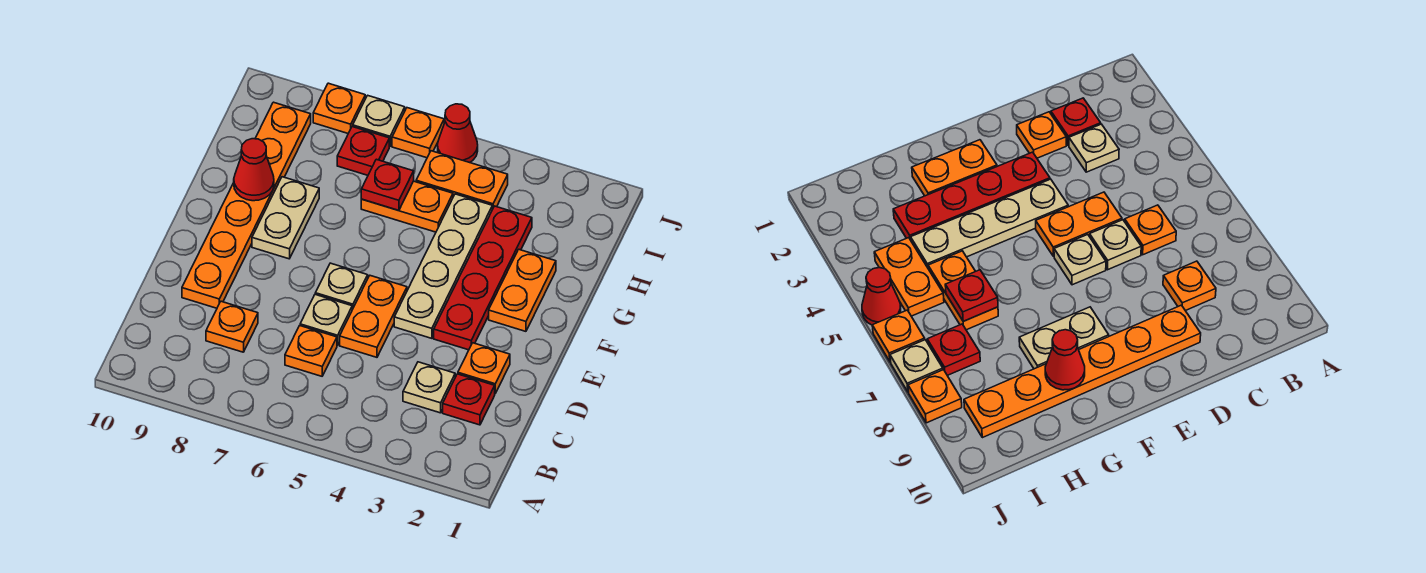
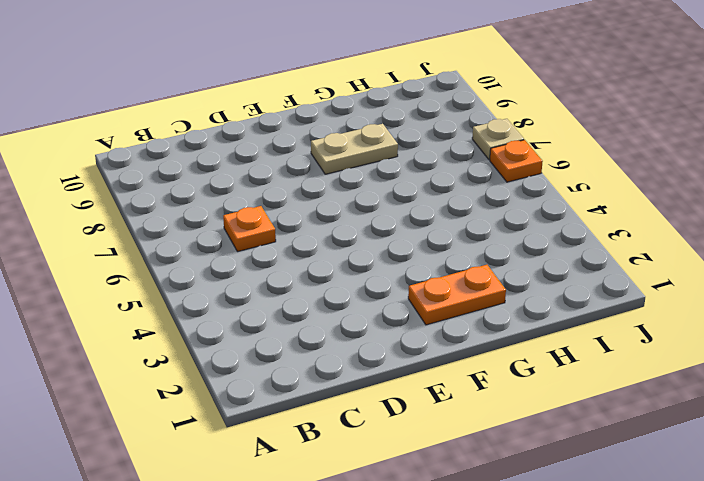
none -> red plate C2 level 1
none -> tan plate C3 level 1
none -> orange plate C8 level 1

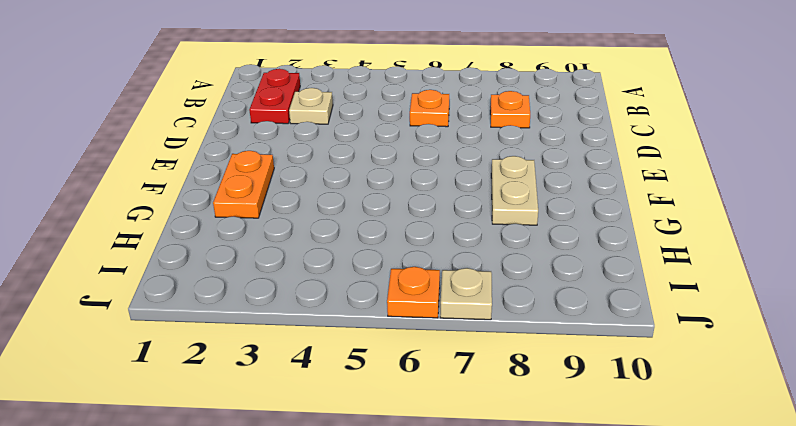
red plate B2:C2 level 1 -> red plate C2 level 1
none -> orange plate D2 level 1
none -> orange plate D5:E5 level 1
none -> tan plate D6 level 1

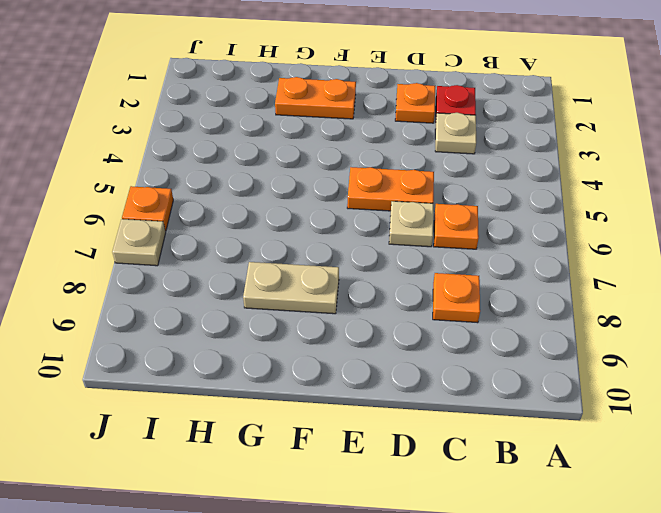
none -> orange plate D9:I9 level 1
none -> red plate E3:H3 level 1
none -> tan plate E4:H4 level 1

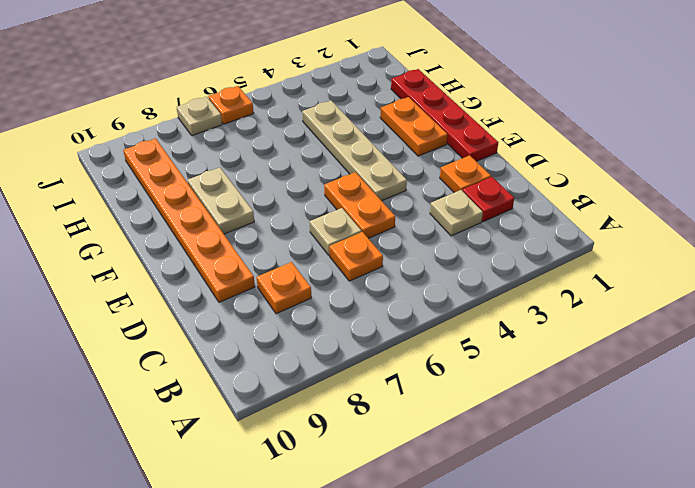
red plate E1:H1 level 1 -> red plate E3:H3 level 1
none -> tan plate E6 level 1
none -> orange plate H5:H6 level 1
none -> orange plate I4:I5 level 1

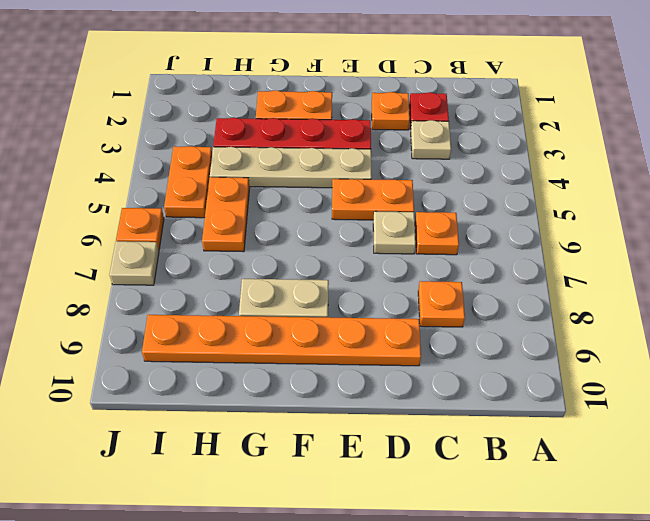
none -> tan plate E6 level 1
none -> red plate I7 level 1
none -> red cone J5 level 1

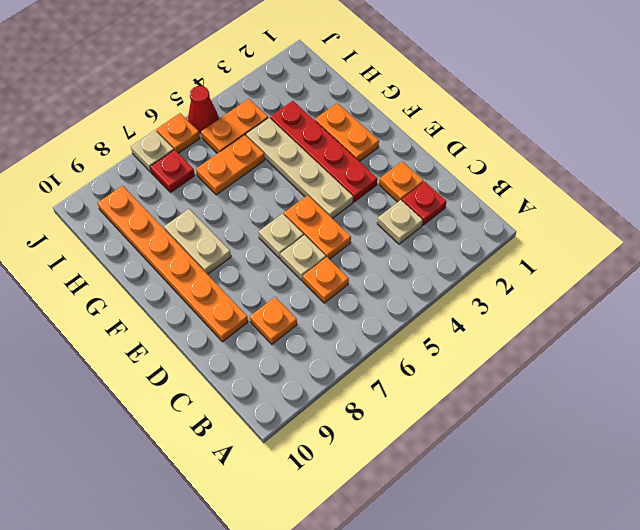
none -> orange plate J8 level 1
none -> red cone G9 level 2
none -> red plate H6 level 2

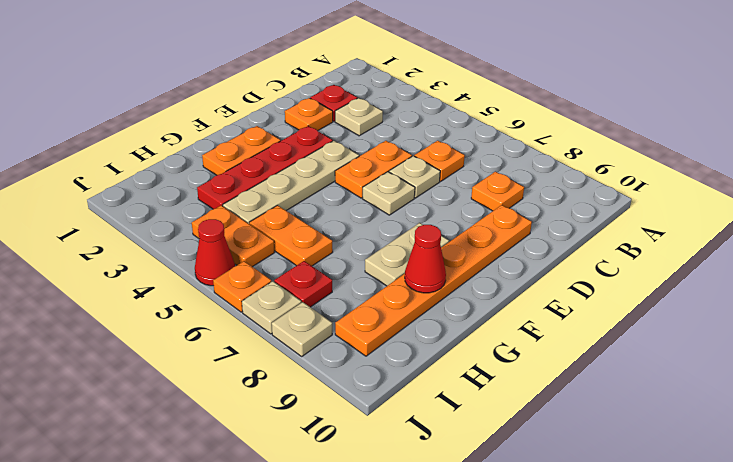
tan plate J8 level 1 -> orange plate J8 level 1
none -> red plate H6 level 2

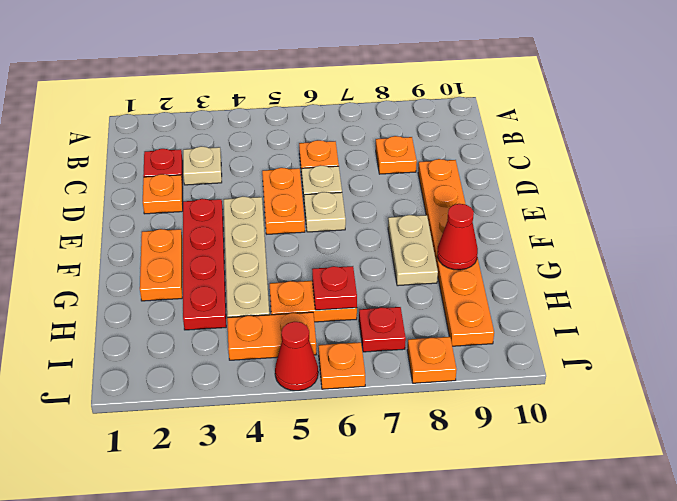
none -> tan plate J7 level 1

